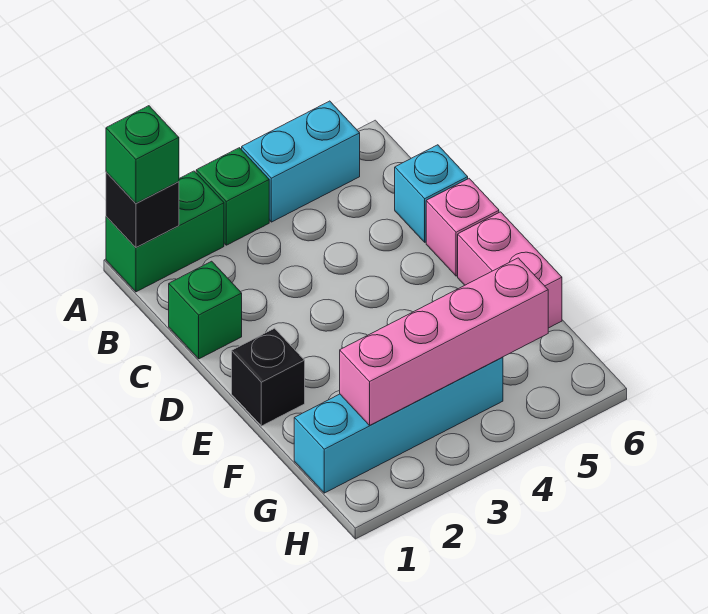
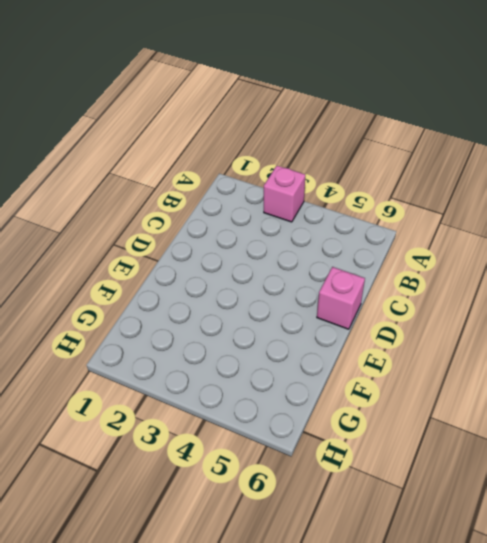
pink brick A3 level 1 -> green brick A3 level 1
none -> green brick A1:A2 level 1
none -> cyan brick A4:A5 level 1
none -> green brick C1 level 1

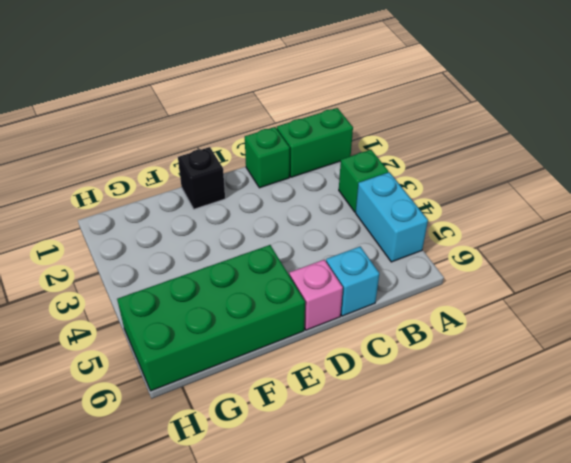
green brick A1:B1 level 1 -> green brick A1:A2 level 1
green brick E5:H6 level 1 -> pink brick E6:F6 level 1
none -> cyan brick G1:G4 level 1
none -> black brick A1 level 2
none -> pink brick G2:G5 level 2

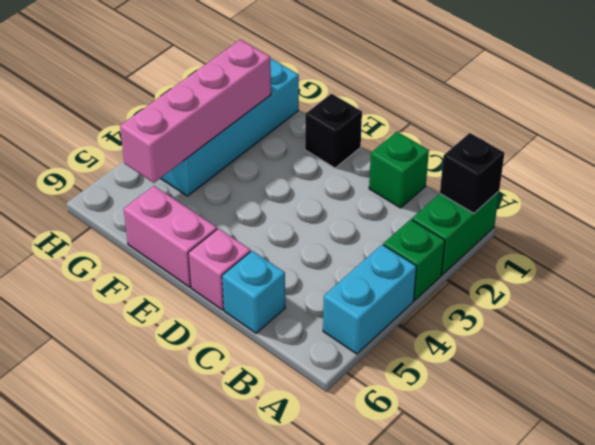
none -> green brick A1 level 3

